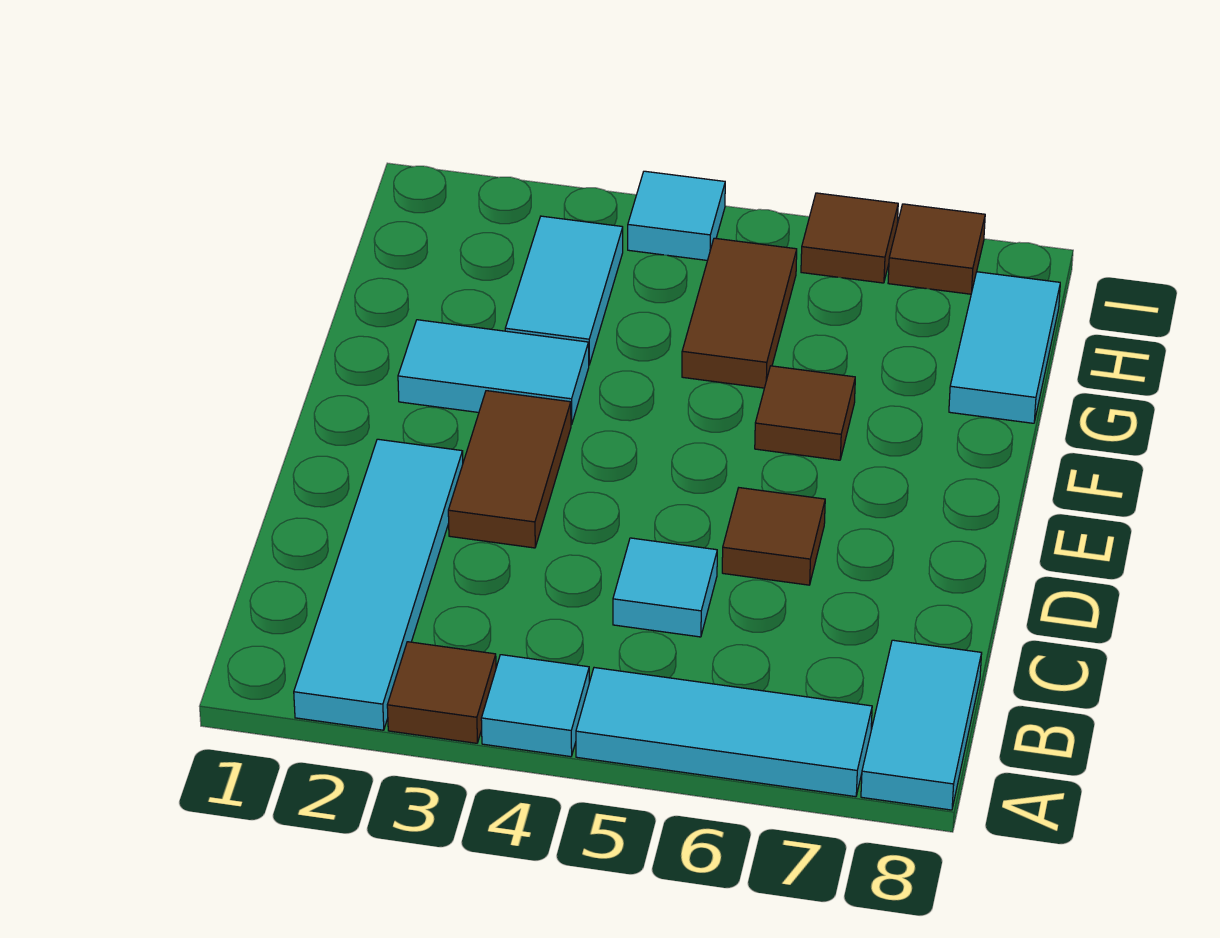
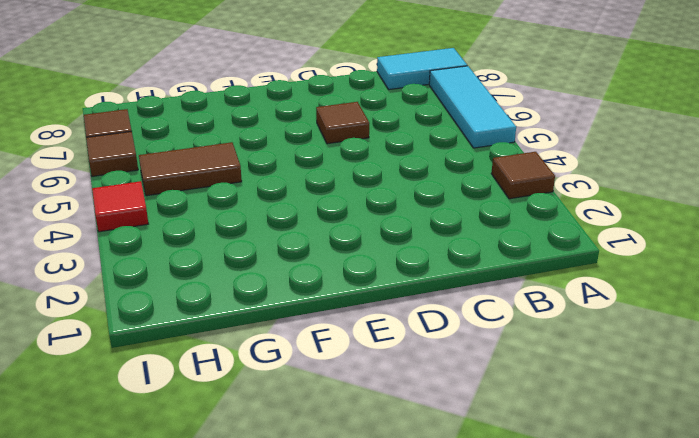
red tile I4 level 1 -> cyan tile I4 level 1
none -> cyan tile A2:D2 level 1
none -> cyan tile A4 level 1
none -> cyan tile C5 level 1

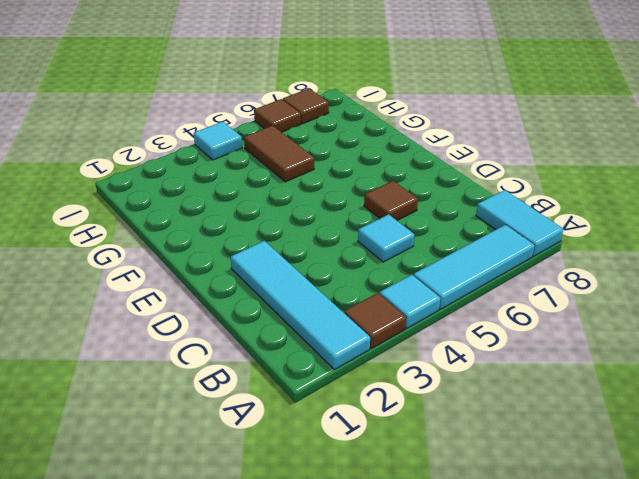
none -> brown tile D3:E3 level 1
none -> cyan tile F2:F3 level 1
none -> brown tile F6 level 1

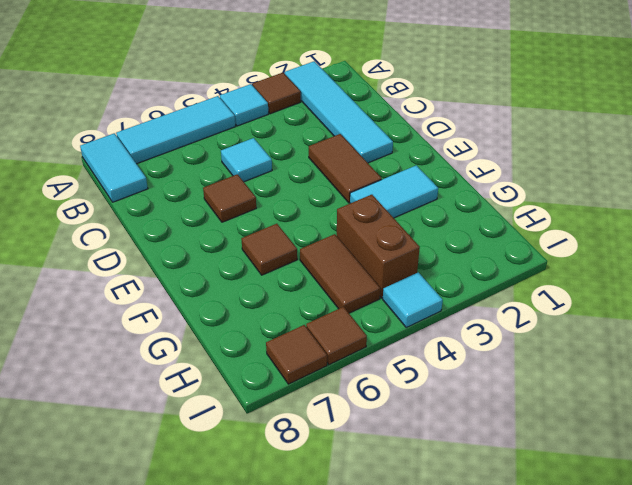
brown brick G4:H4 level 1 -> none
none -> cyan tile G3:H3 level 1
none -> cyan tile G8:H8 level 1

